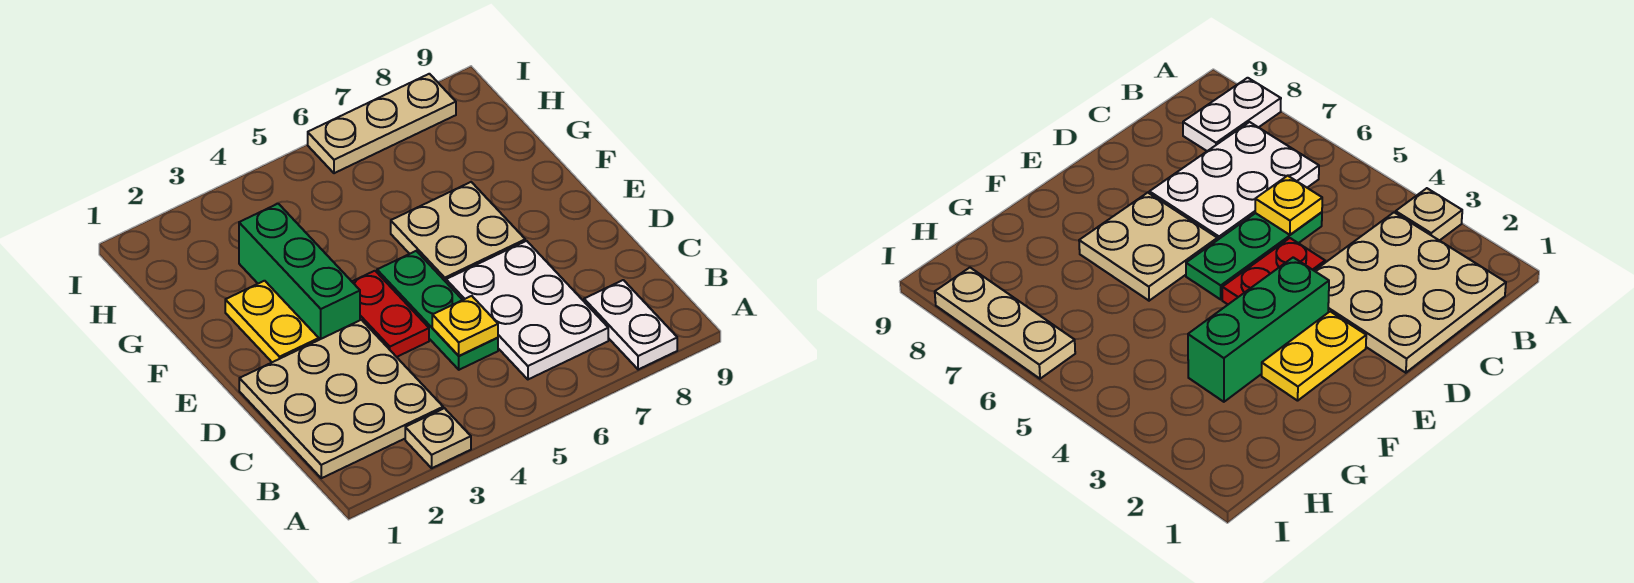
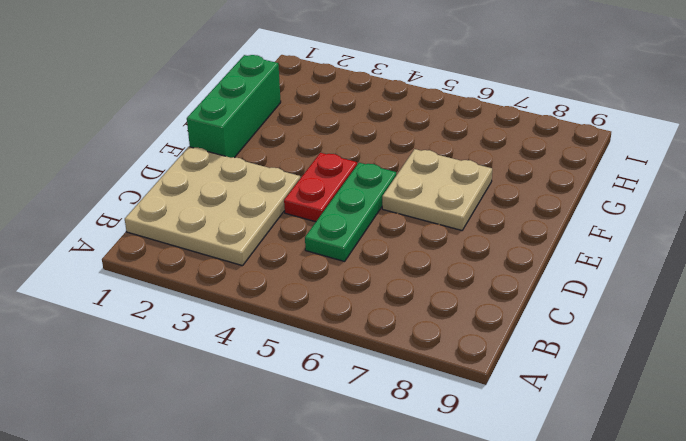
green brick E1:G1 level 1 -> green brick E3:G3 level 1
none -> tan plate A3 level 1
none -> white plate A8:B8 level 1

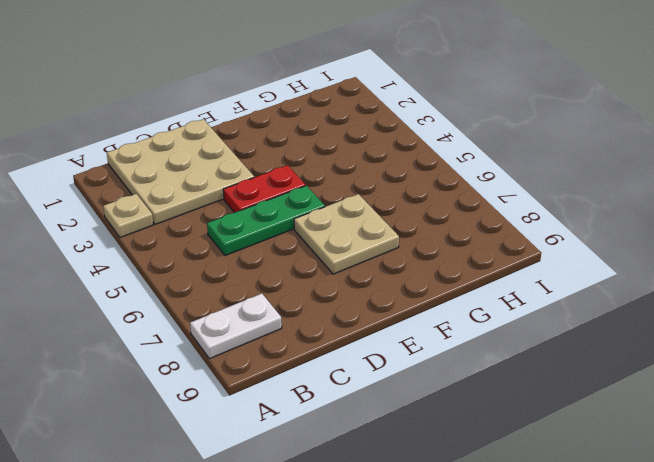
none -> white plate B6:D7 level 1
none -> yellow plate E2:F2 level 1

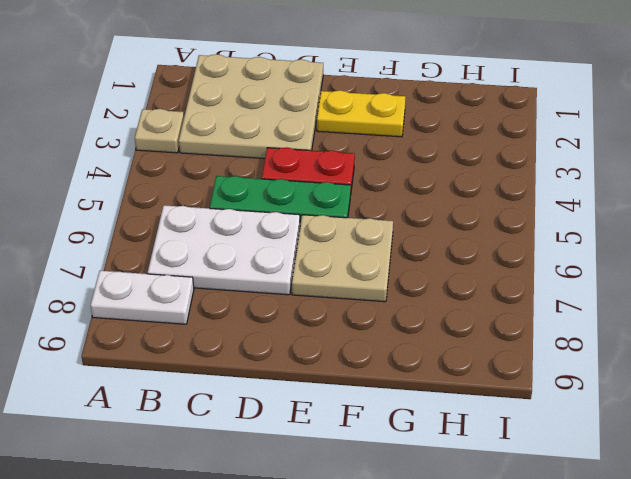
none -> green brick E3:G3 level 1
none -> tan plate I6:I8 level 1

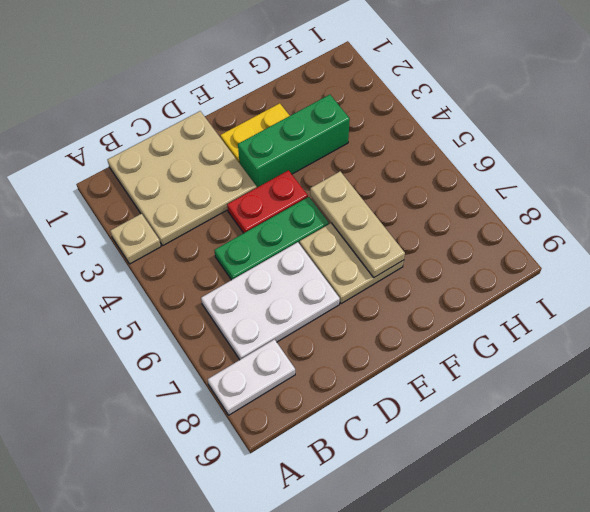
tan plate F5:F7 level 2 -> tan plate I6:I8 level 1
none -> yellow plate C5 level 2

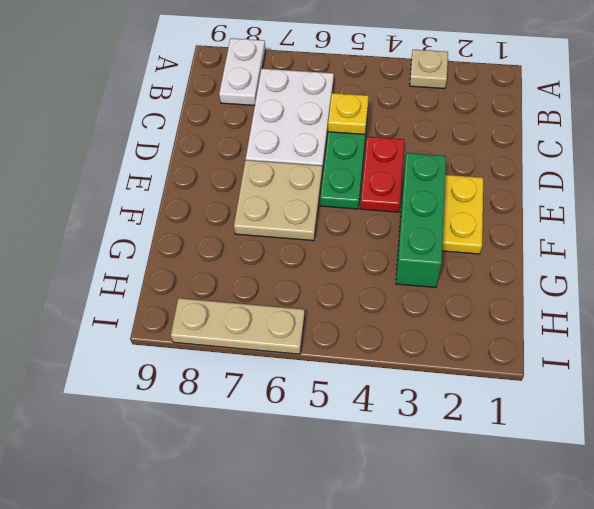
none -> tan plate B1:D3 level 1

